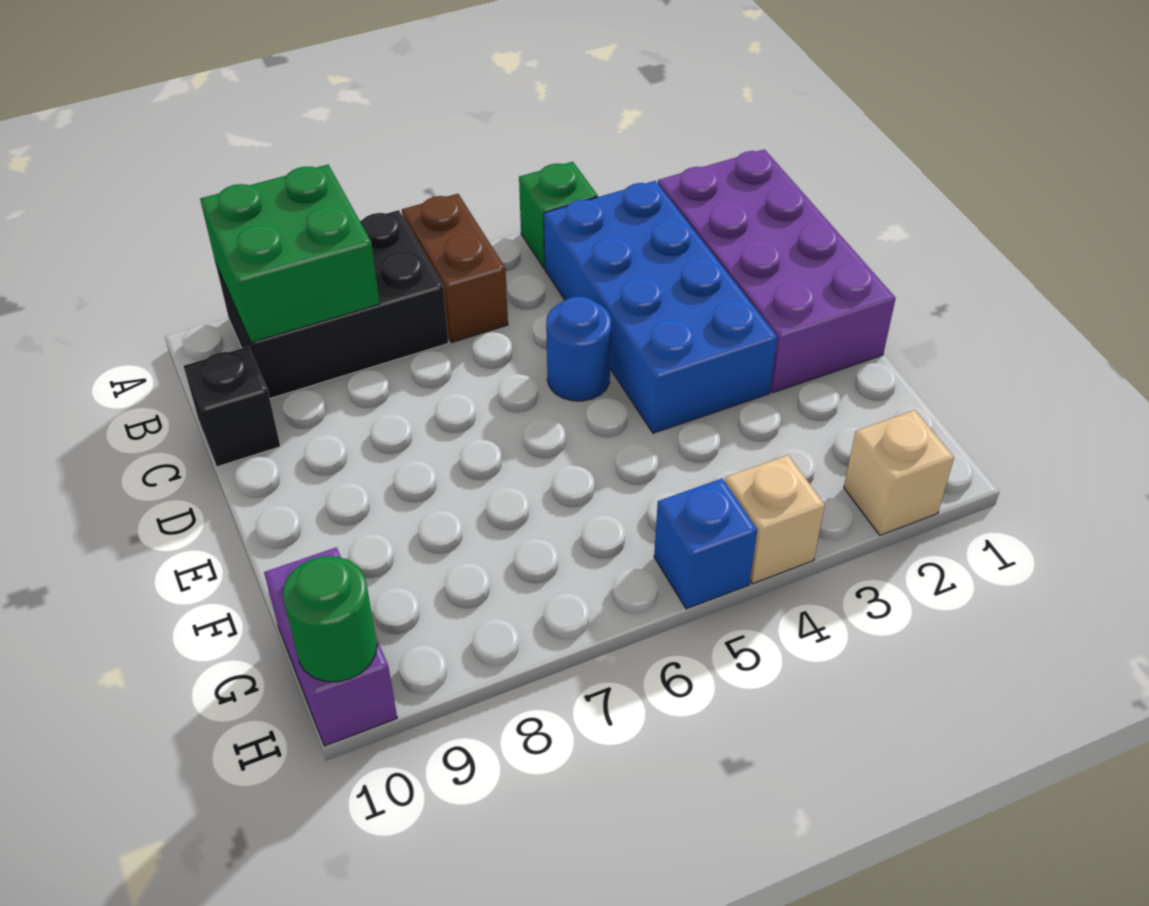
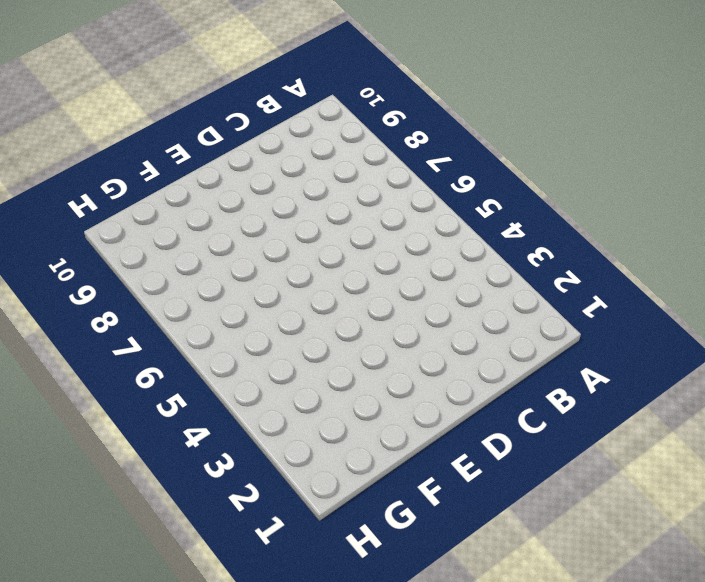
none -> green brick A4 level 1
none -> brown brick A6:B6 level 1
none -> black brick A7:B9 level 1

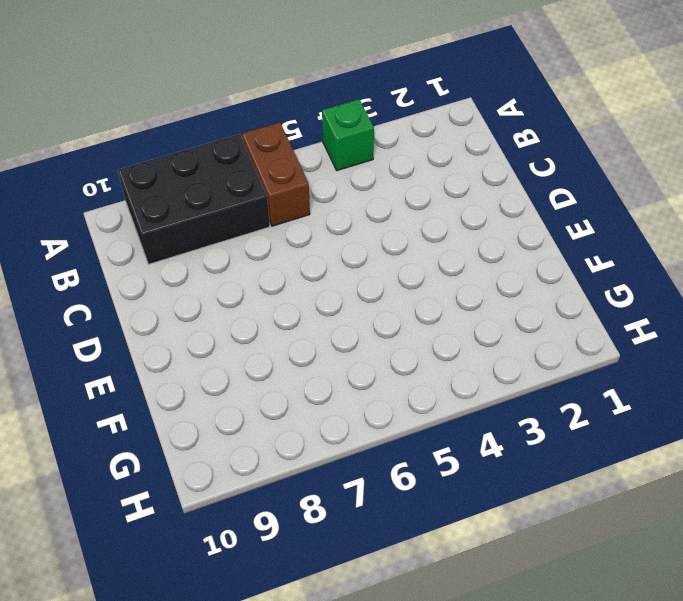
none -> purple brick B1:E2 level 1
none -> blue brick B3:E4 level 1
none -> black brick C10 level 1

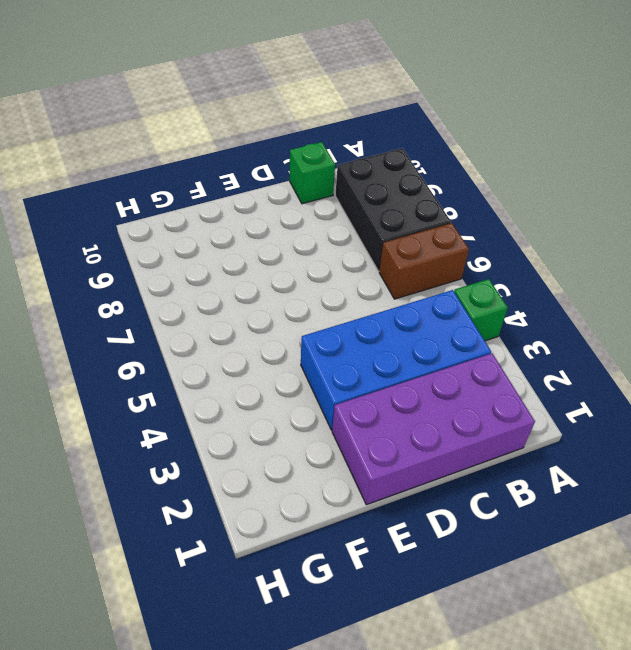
green brick C10 level 1 -> black brick C10 level 1
none -> blue round brick D5 level 1
none -> purple brick G10:H10 level 1
none -> tan brick H2 level 1

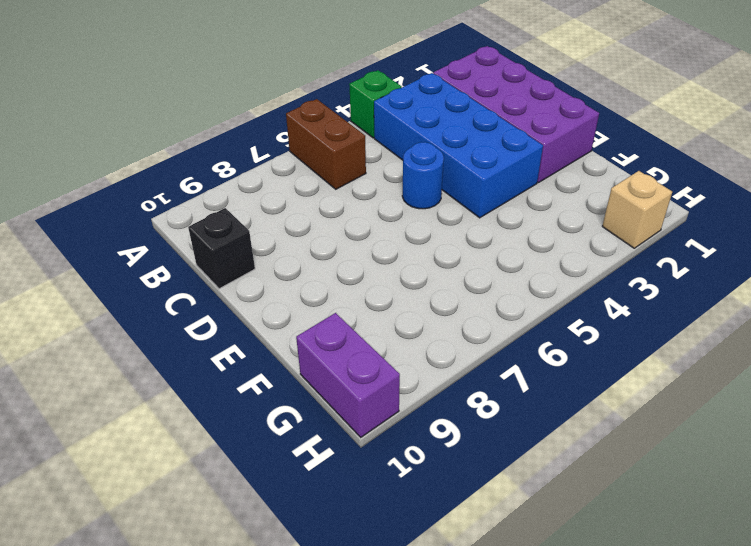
none -> black brick A7:B9 level 1
none -> tan brick H4 level 1
none -> blue brick H5 level 1

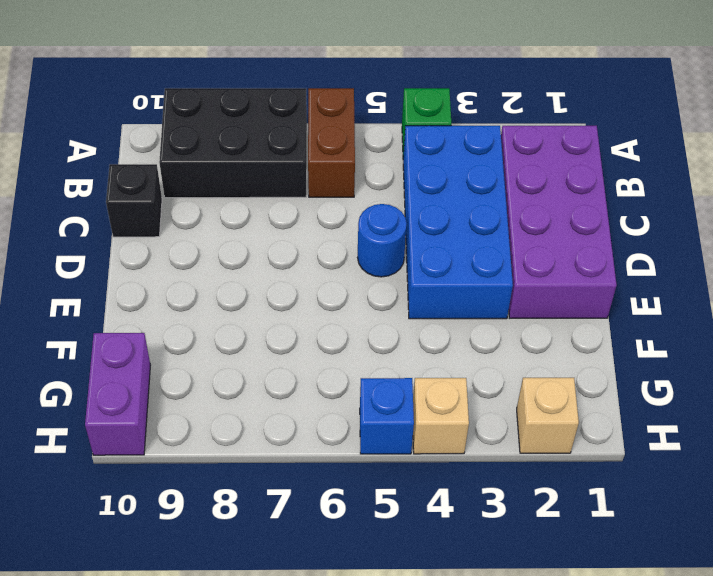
none -> green brick A8:B9 level 2
none -> green round brick H10 level 2

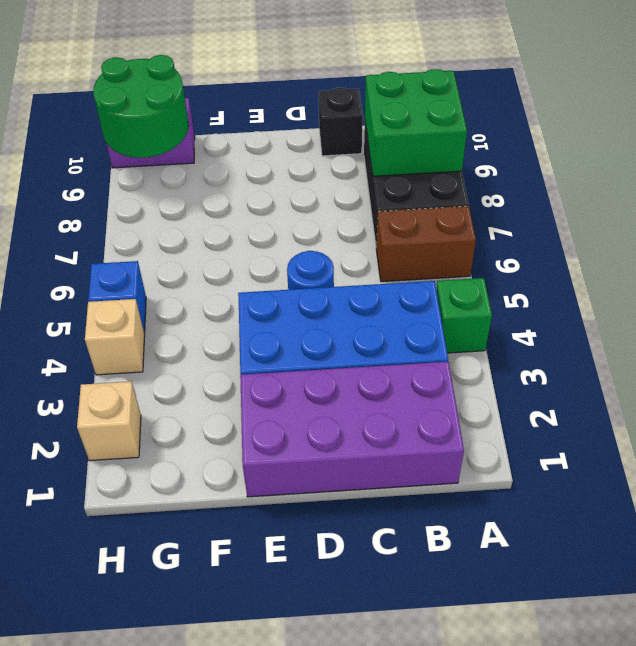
green round brick G9:H10 level 2 -> green round brick H10 level 2

